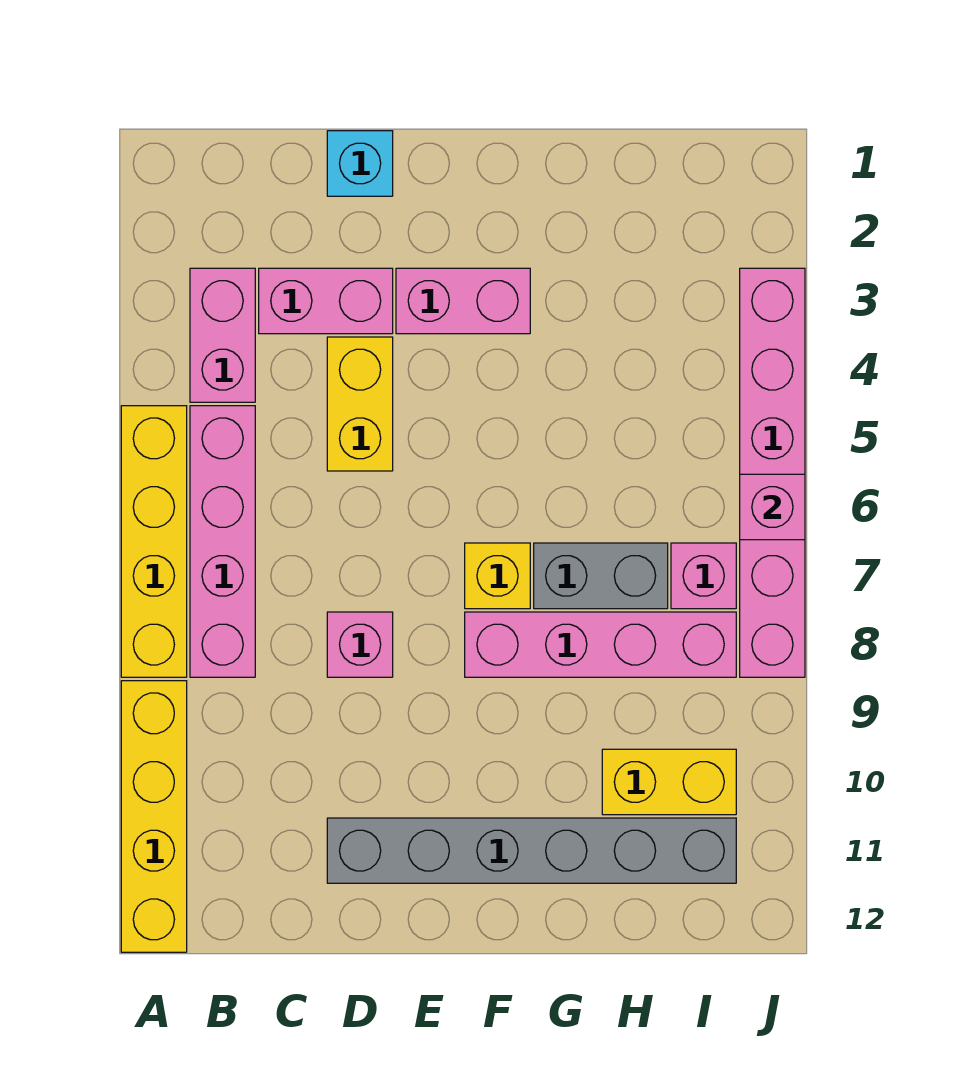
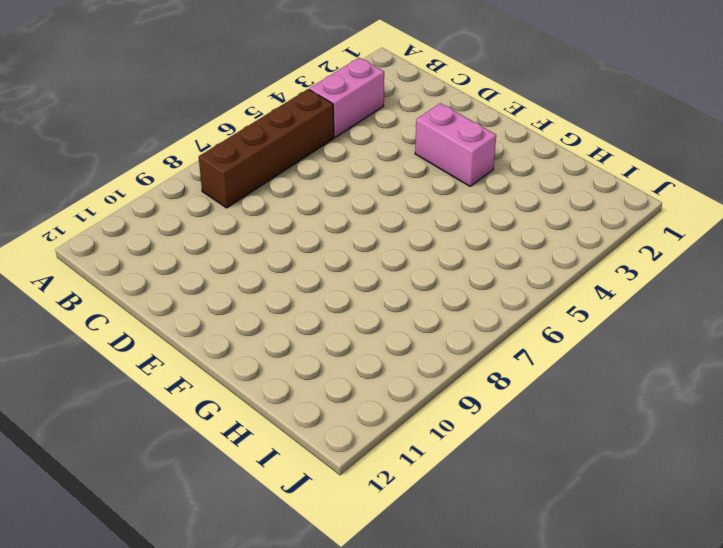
brown brick B5:B8 level 1 -> pink brick B5:B8 level 1
none -> yellow brick A5:A8 level 1
none -> yellow brick A9:A12 level 1
none -> pink brick C3:D3 level 1

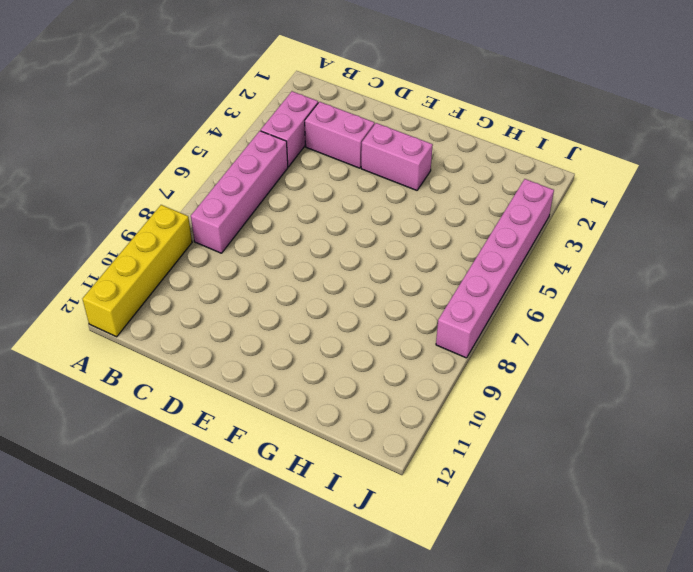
none -> yellow brick A5:A8 level 1
none -> cyan brick D1 level 1
none -> yellow brick D4:D5 level 1

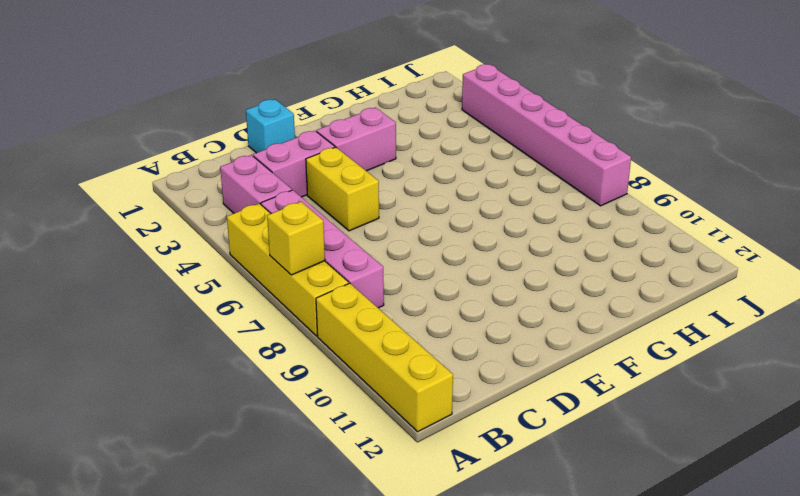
yellow brick A7 level 2 -> yellow brick F7 level 1
none -> pink brick D8 level 1
none -> grey brick D11:I11 level 1
none -> pink brick F8:I8 level 1

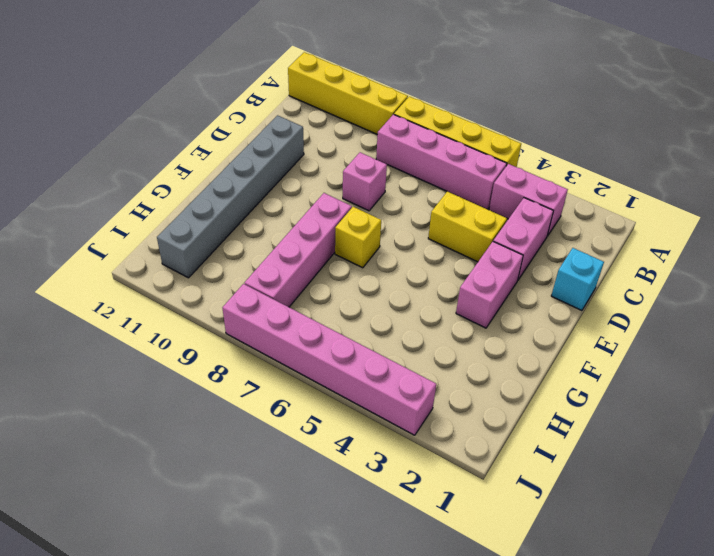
none -> grey brick G7:H7 level 1
none -> yellow brick H10:I10 level 1
none -> pink brick I7 level 1

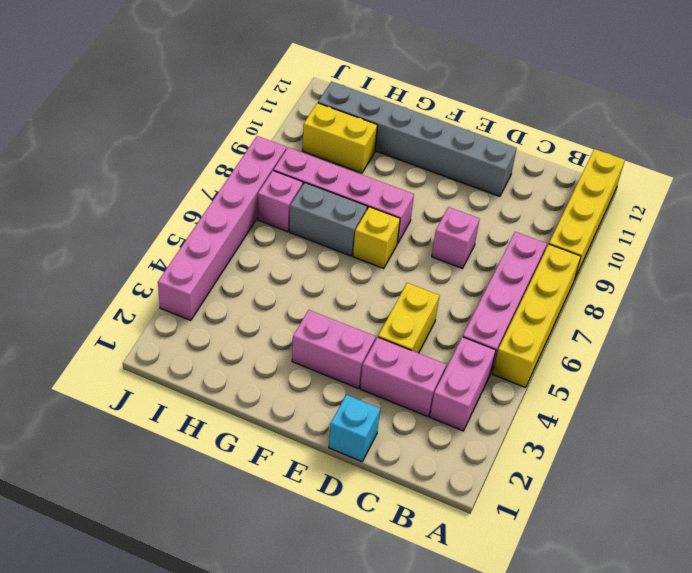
none -> pink brick J6 level 2

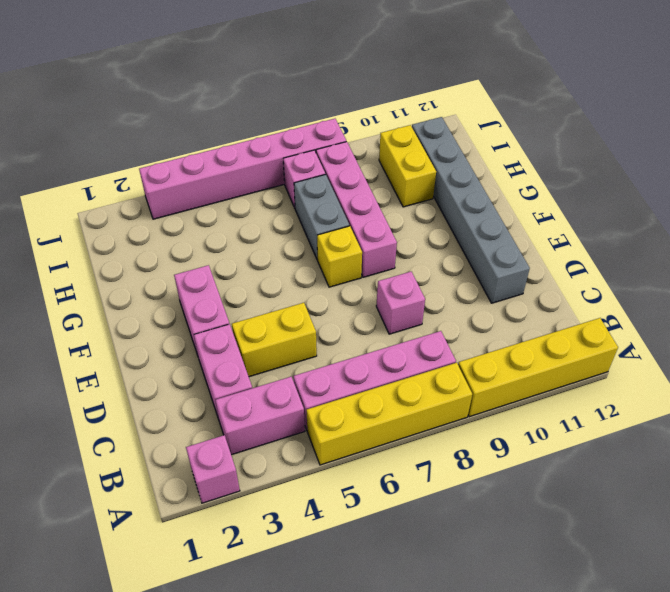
pink brick A2 level 1 -> pink brick J6 level 2
none -> cyan brick D1 level 1

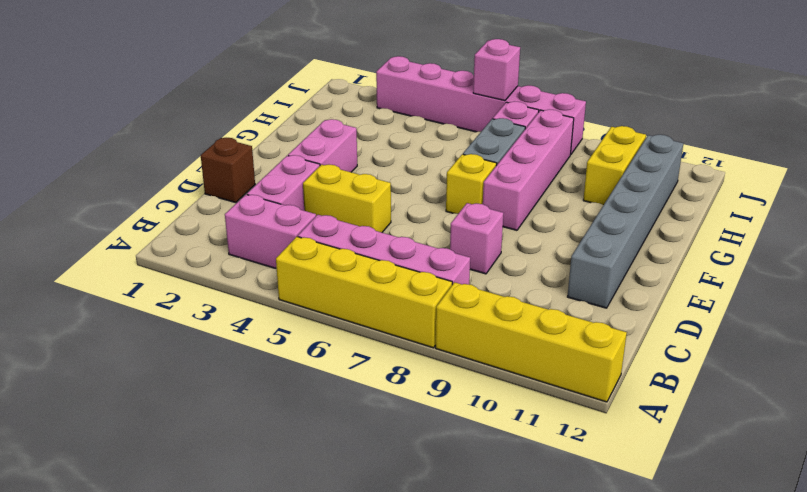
brown brick D1 level 1 -> cyan brick D1 level 1

